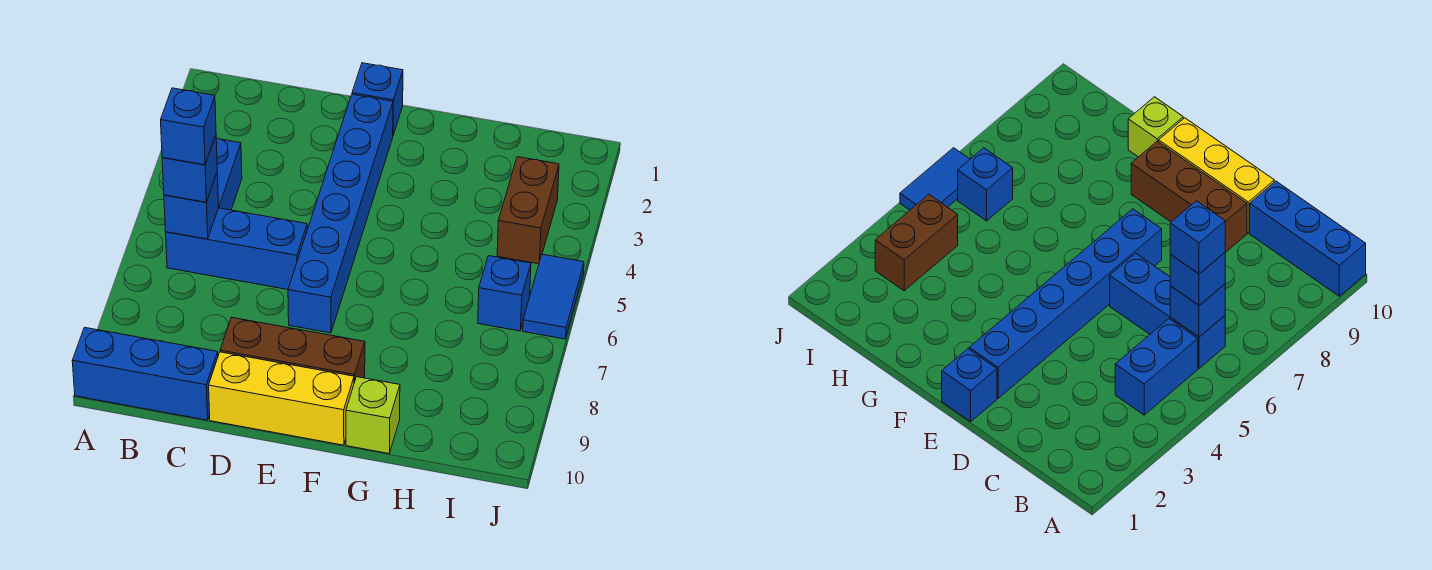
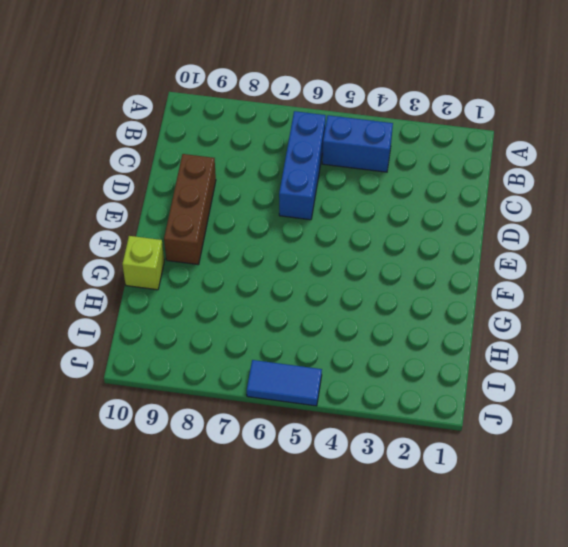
none -> blue brick A10:C10 level 1
none -> yellow brick D10:F10 level 1
none -> blue brick E1 level 1

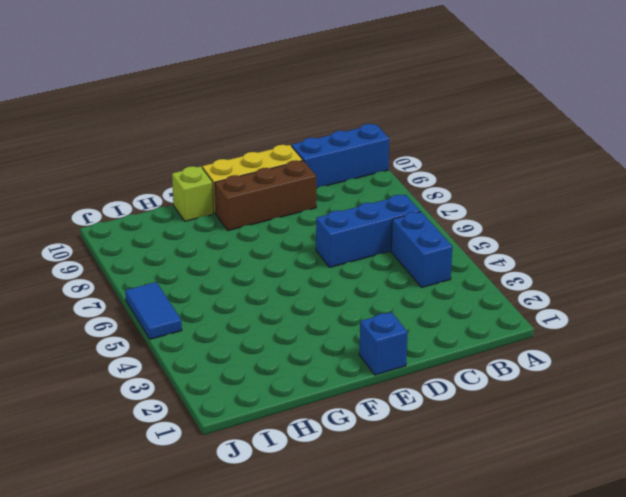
none -> blue brick E2:E7 level 1
none -> brown brick I3:I4 level 1
none -> blue brick I6 level 1

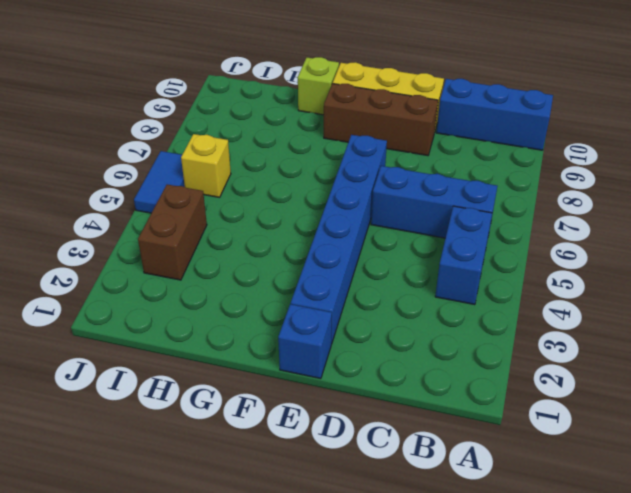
yellow brick I6 level 1 -> blue brick I6 level 1
none -> blue brick B6 level 2
none -> blue brick B6 level 3
none -> blue brick B6 level 4

